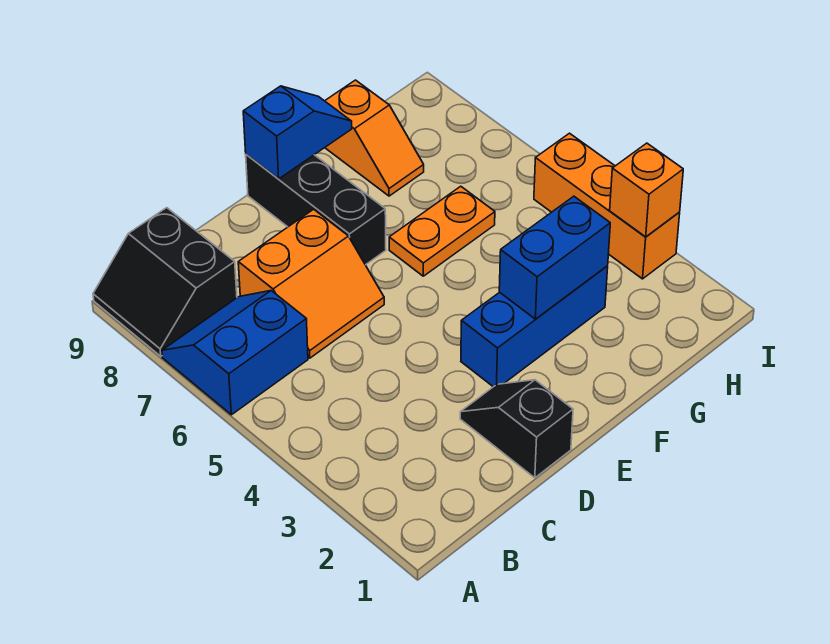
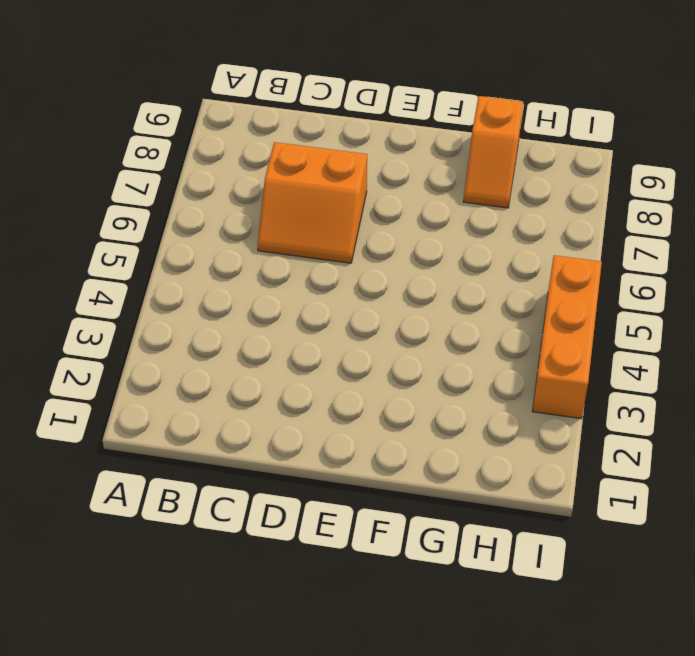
none -> blue slope A6:B7 level 1 top 6
none -> black slope A8:B9 level 1 top B
none -> black slope D1:D2 level 1 top 1

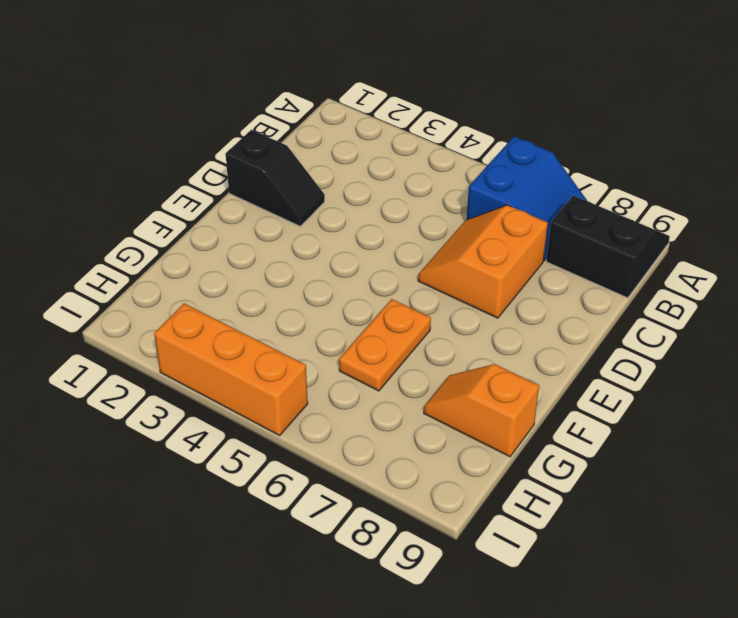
none -> blue brick E3:G3 level 1
none -> black brick E7:E9 level 1
none -> blue slope E9:F9 level 2 top E

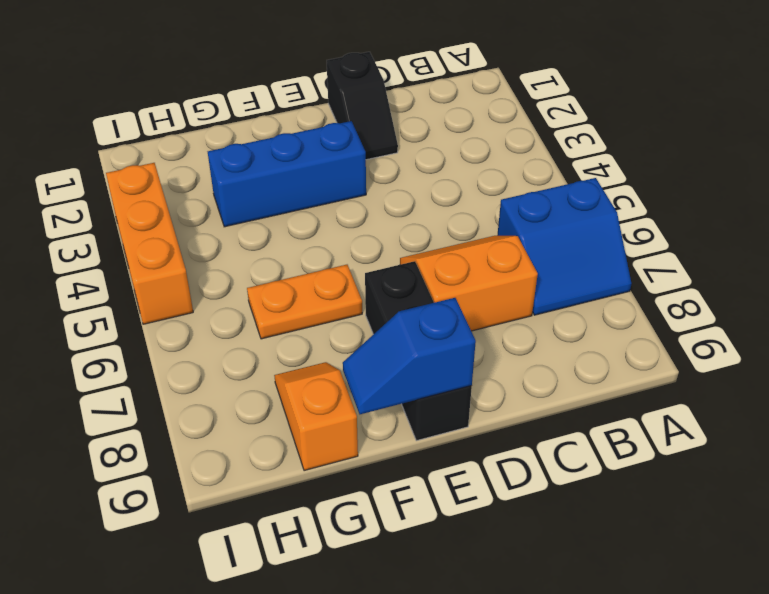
none -> black slope A8:B9 level 1 top B
none -> blue brick F3:G3 level 2
none -> orange brick I3 level 2

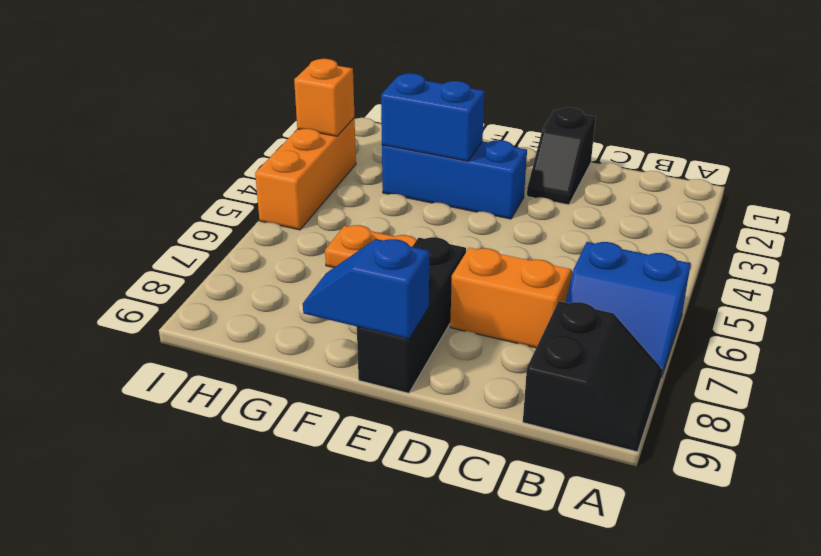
none -> orange slope G8:G9 level 1 top 9

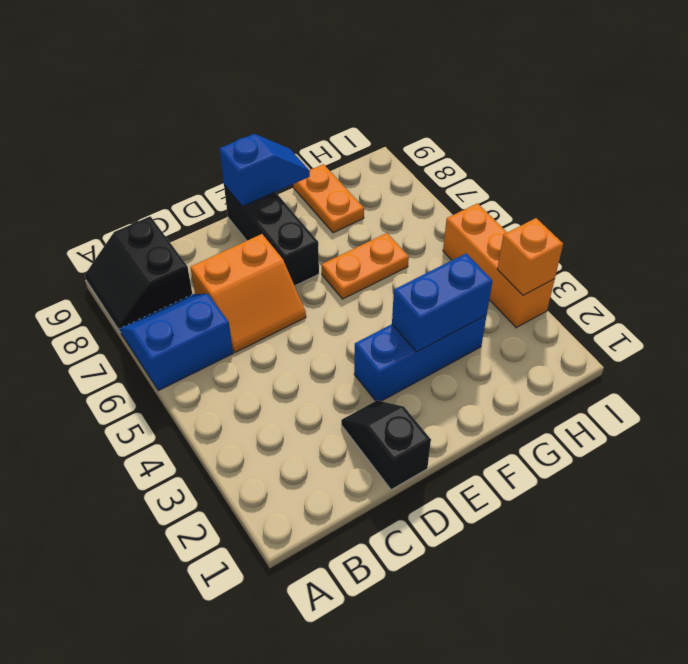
orange plate G8:G9 level 1 -> orange slope G8:G9 level 1 top 9

